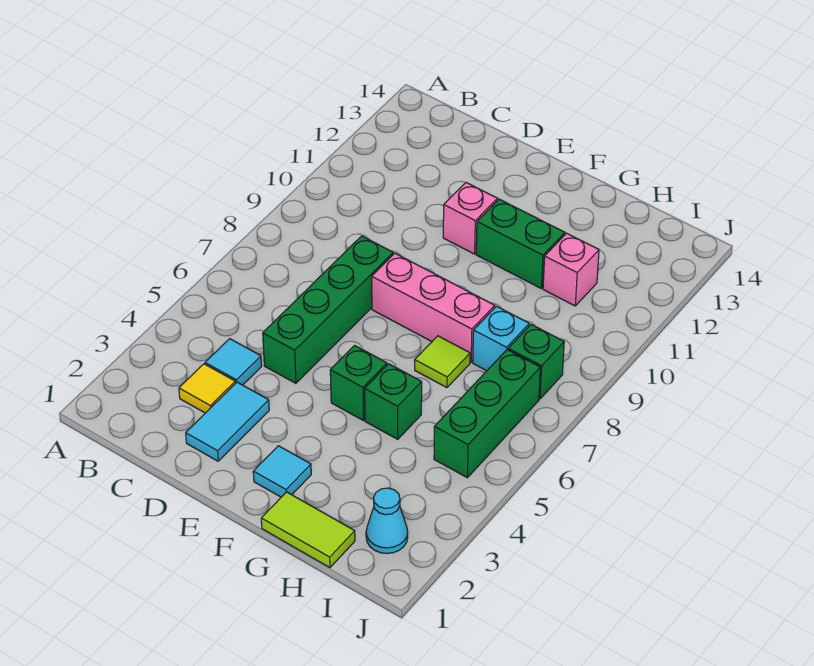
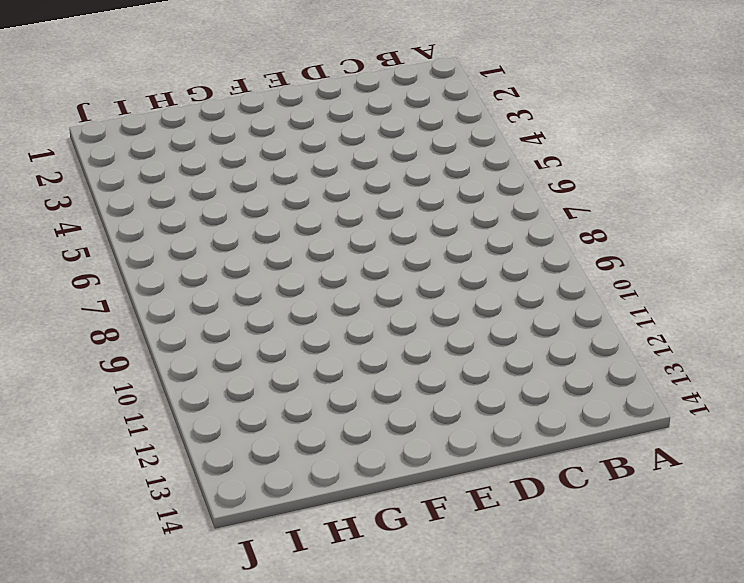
none -> yellow tile C3 level 1
none -> cyan tile C4 level 1
none -> cyan tile D2:D3 level 1

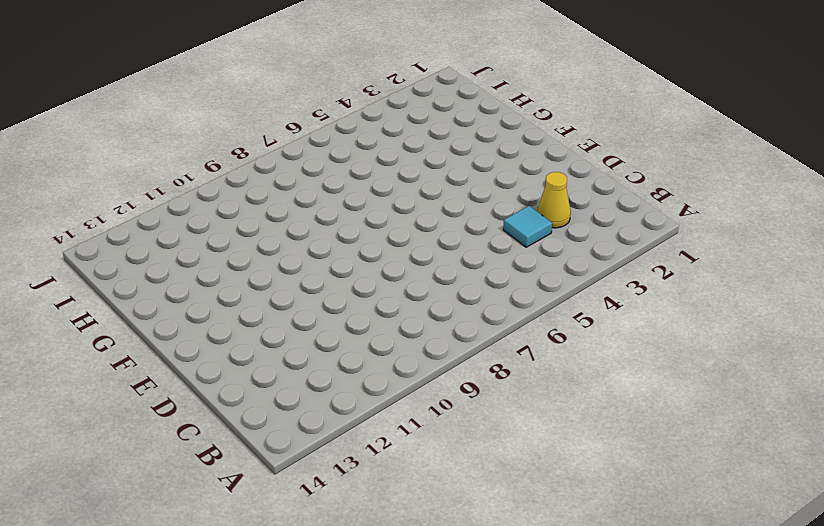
yellow cone C3 level 1 -> yellow tile C3 level 1
none -> cyan tile D2:D3 level 1
none -> green brick D5:D8 level 1
none -> pink brick E8:G8 level 1

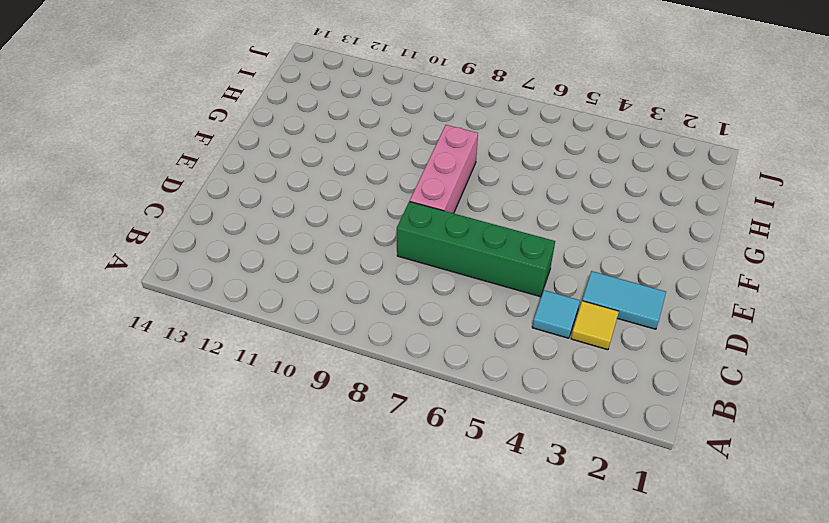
none -> pink brick E11 level 1
none -> cyan tile F2 level 1
none -> green brick F5 level 1

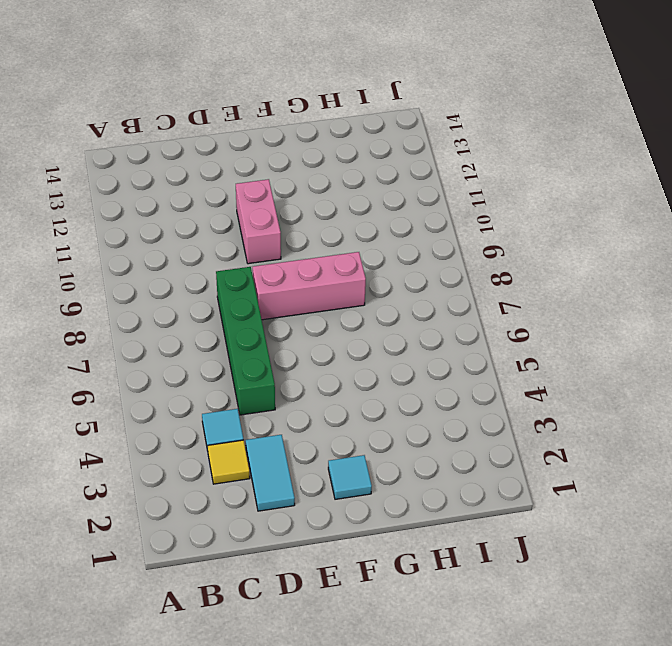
pink brick E10:E11 level 1 -> pink brick E11 level 1
none -> green brick F5 level 1
none -> green brick F11:G11 level 1
none -> lime tile G1:H1 level 1

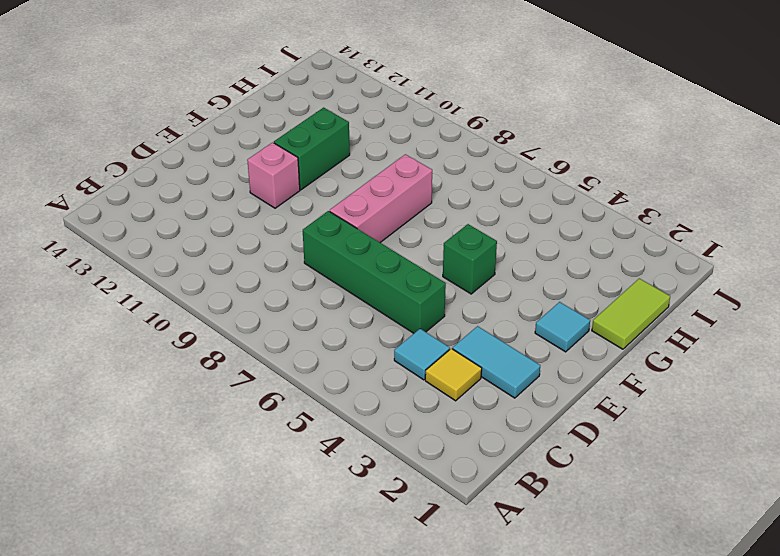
none -> green brick G5 level 1
none -> lime tile G7 level 1
none -> cyan brick H8 level 1

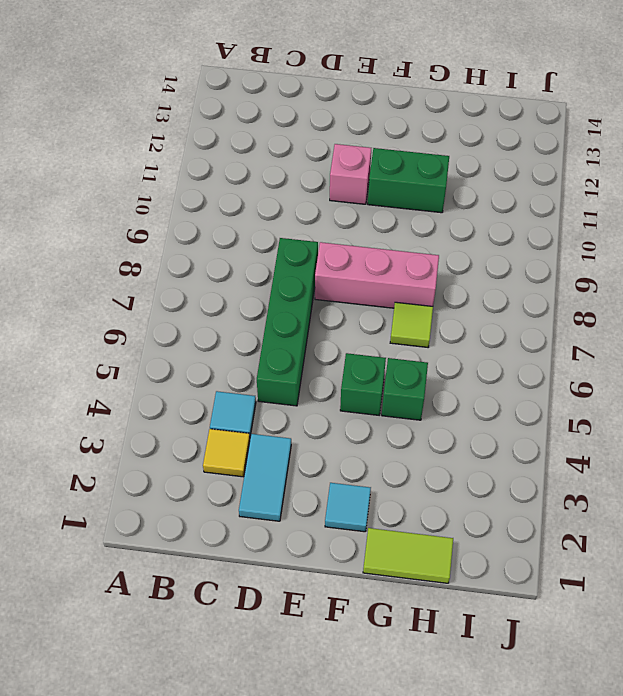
none -> cyan brick H8 level 1
none -> pink brick H11 level 1
none -> cyan cone I2 level 1

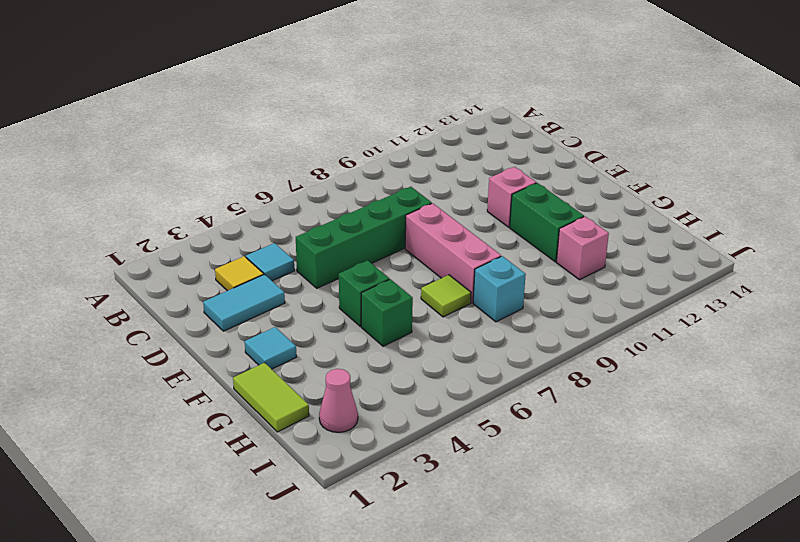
pink cone I2 level 1 -> cyan cone I2 level 1
none -> green brick I5:I7 level 1
none -> green brick I8 level 1

